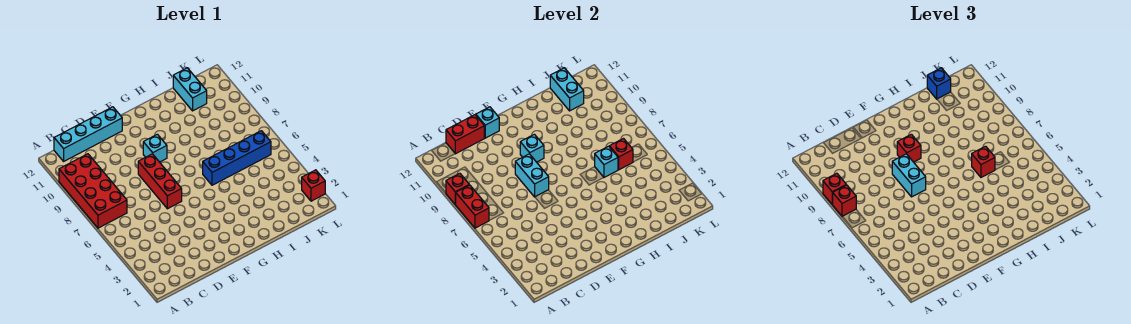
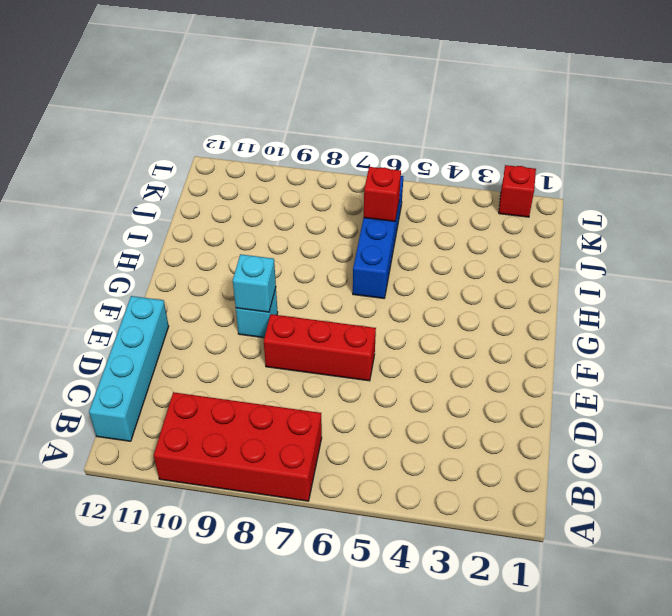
none -> cyan brick J11:J12 level 1
none -> red brick A7:A8 level 2
none -> red brick A9 level 2

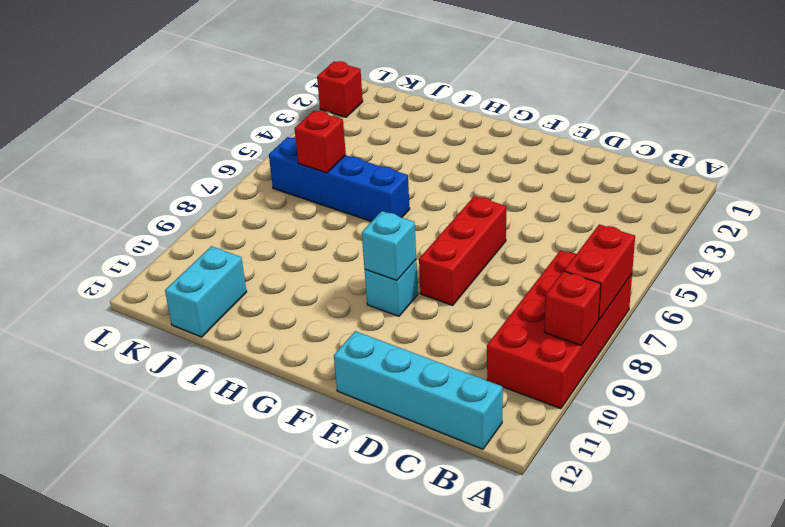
none -> red brick C12:D12 level 2
none -> cyan brick E7:E8 level 2
none -> cyan brick E12 level 2

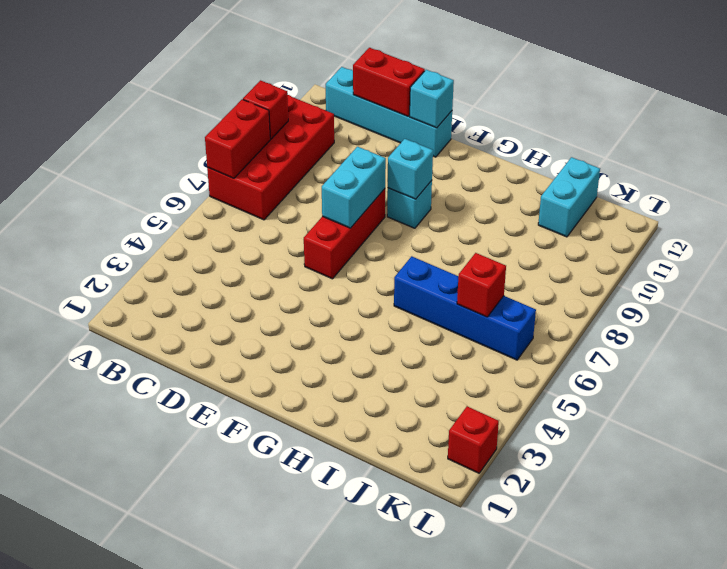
none -> cyan brick I6 level 2
none -> cyan brick J11:J12 level 2
none -> red brick A8 level 3

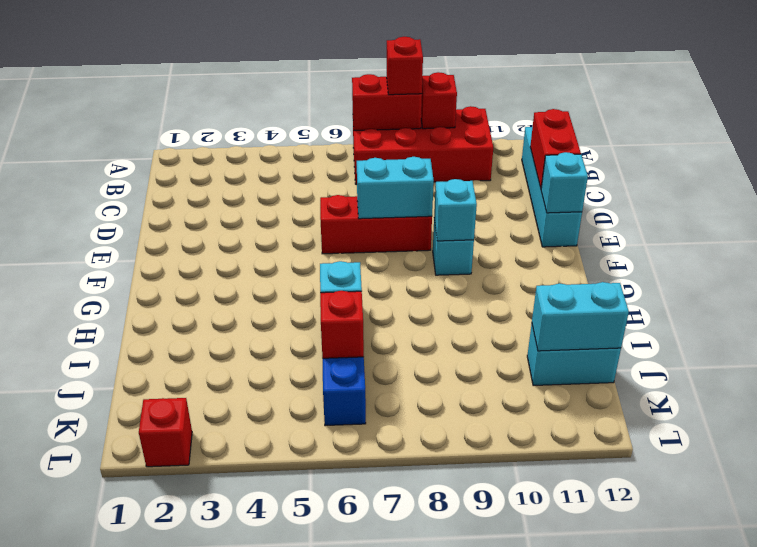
none -> red brick A9 level 3
none -> cyan brick E7:E8 level 3
none -> red brick F9 level 3

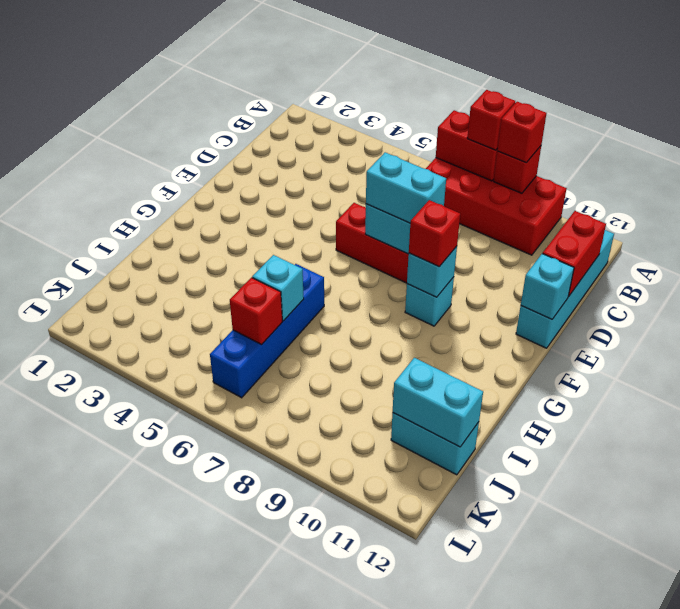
none -> red brick L2 level 1
none -> red brick I6 level 3
none -> blue brick J12 level 3

